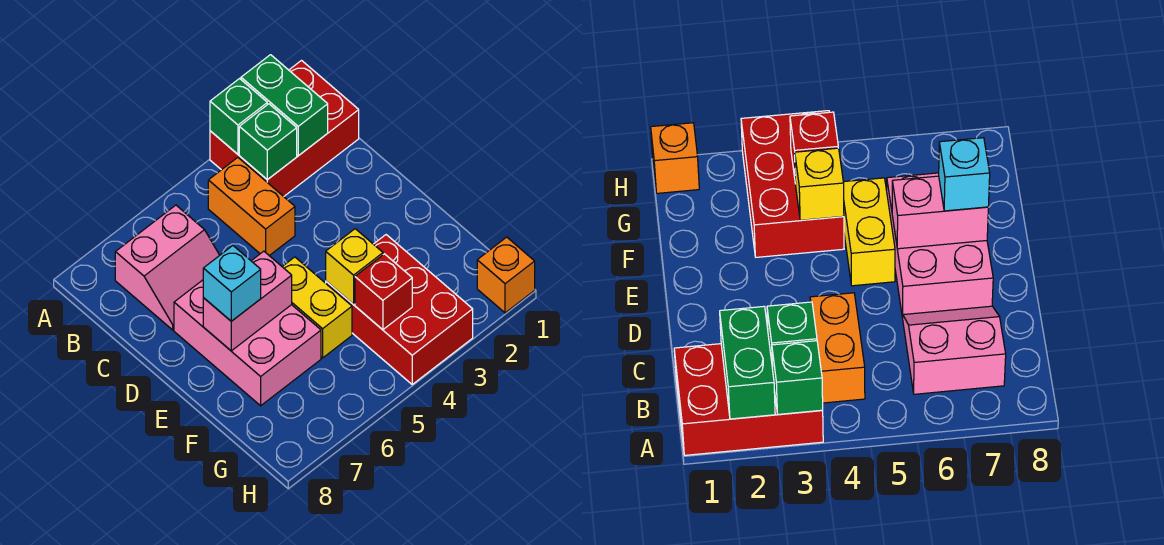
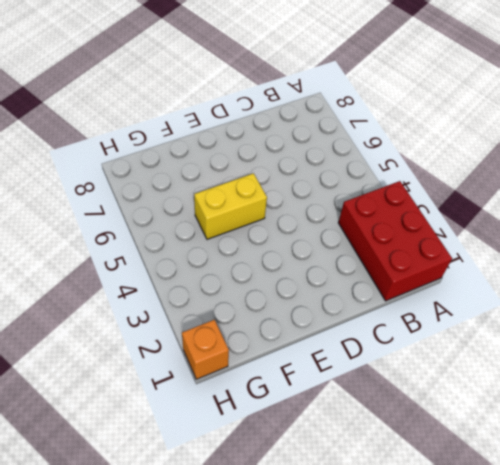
none -> orange brick B4:C4 level 1
none -> pink slope B6:C7 level 1 top B
none -> pink brick D6:F7 level 1

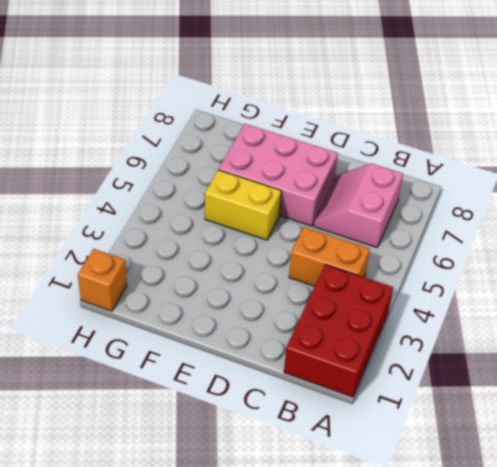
none -> red brick F3:H4 level 1
none -> green brick A2:B2 level 2
none -> green brick A3 level 2

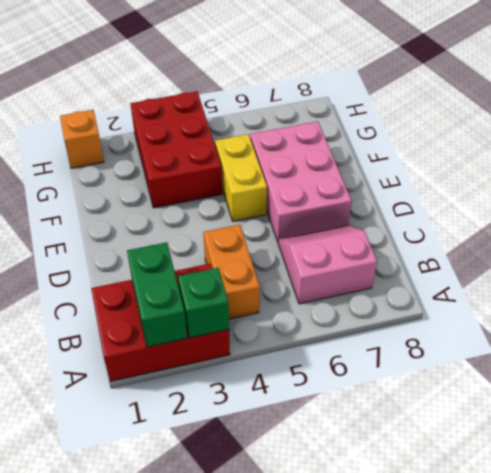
none -> green brick B3 level 2
none -> pink brick E6:E7 level 2
none -> yellow brick F4 level 2

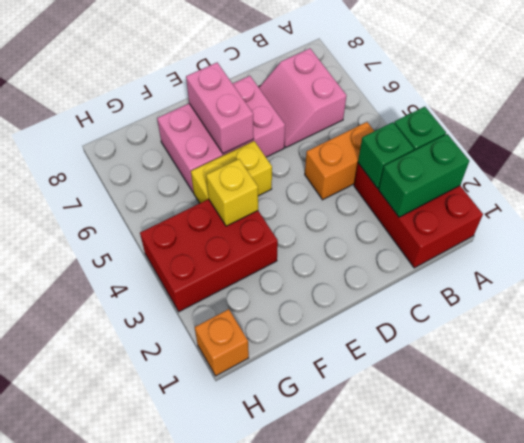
none -> red brick G4 level 2
none -> cyan brick E7 level 3

